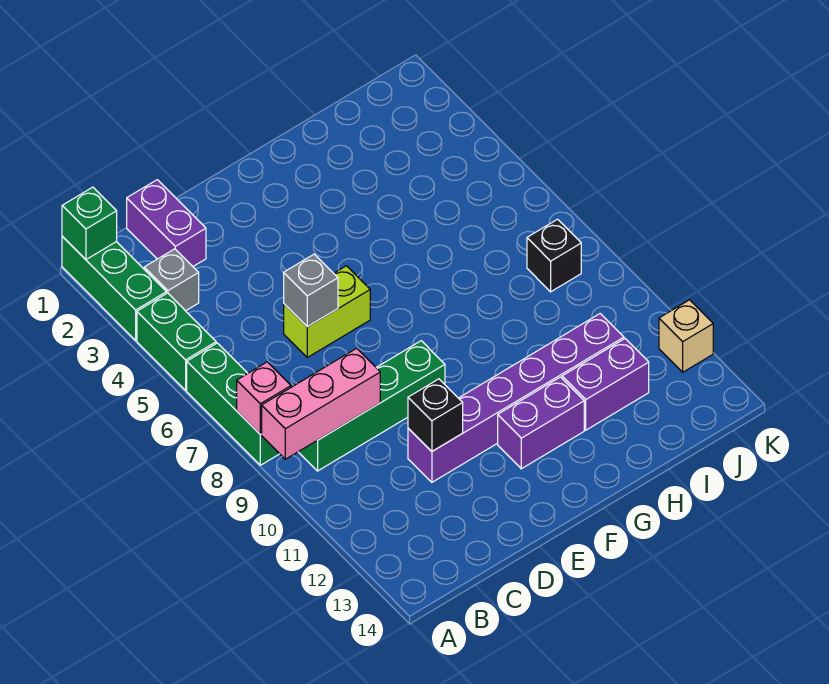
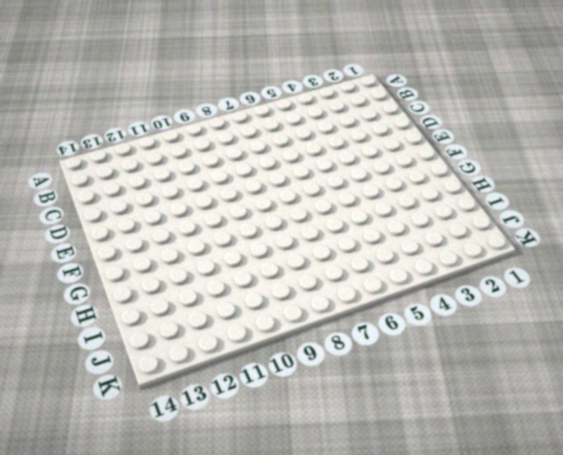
none -> green brick A1:A3 level 1
none -> green brick A4:A5 level 1
none -> green brick A6:A8 level 1

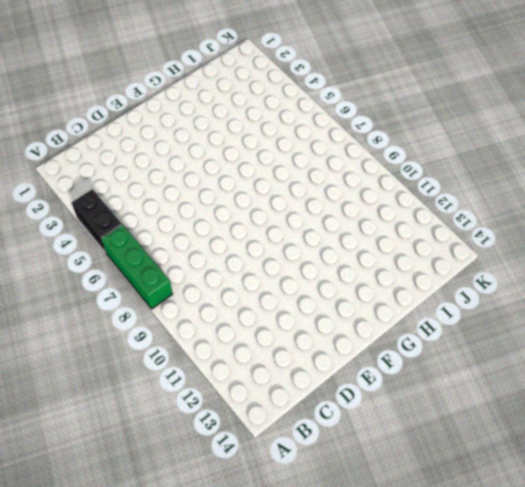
black brick A4:A5 level 1 -> green brick A4:A5 level 1
none -> green brick A1:A3 level 1
none -> grey brick B3 level 1
none -> green brick B9:E9 level 1

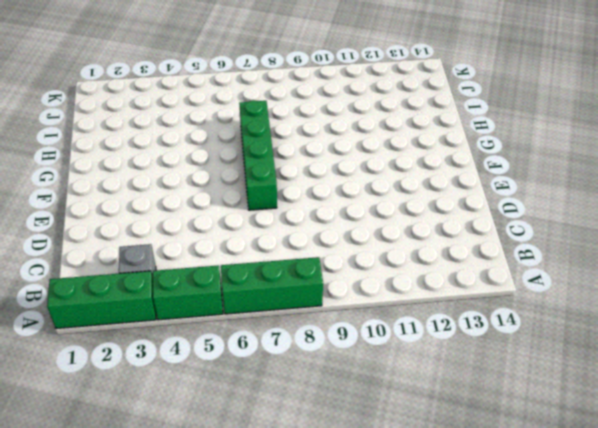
green brick E7:H7 level 1 -> green brick B9:E9 level 1
none -> purple brick C1:C2 level 1
none -> lime brick D6:E6 level 1
none -> purple brick D11:I11 level 1

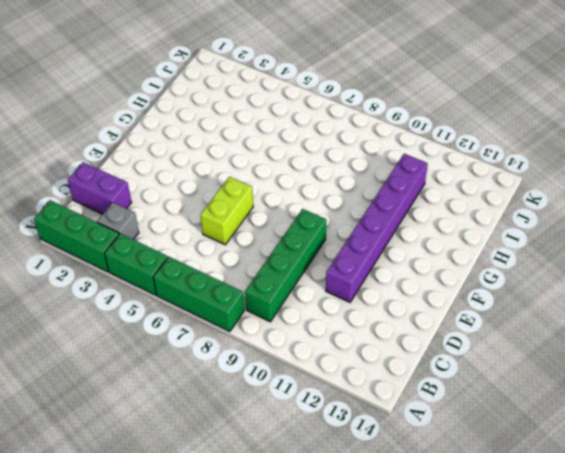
none -> purple brick F12:G12 level 1
none -> purple brick H12:I12 level 1
none -> black brick J8 level 1

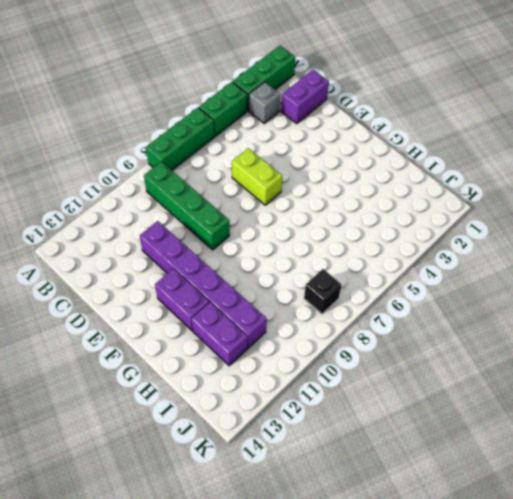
none -> tan brick K12 level 1
none -> green brick A1 level 2
none -> pink brick A8 level 2

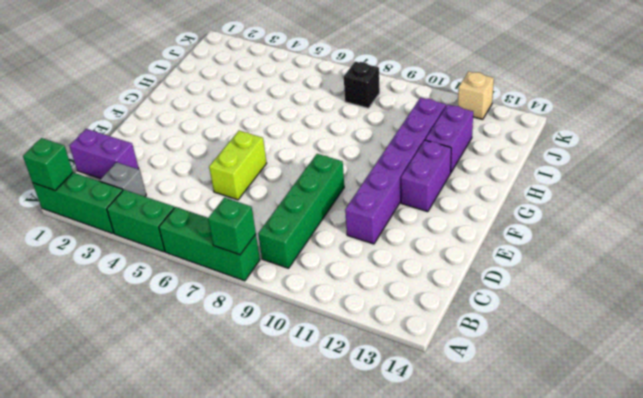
green brick A8 level 2 -> pink brick A8 level 2
none -> pink brick A9:C9 level 2
none -> grey brick D6 level 2
none -> black brick D11 level 2

